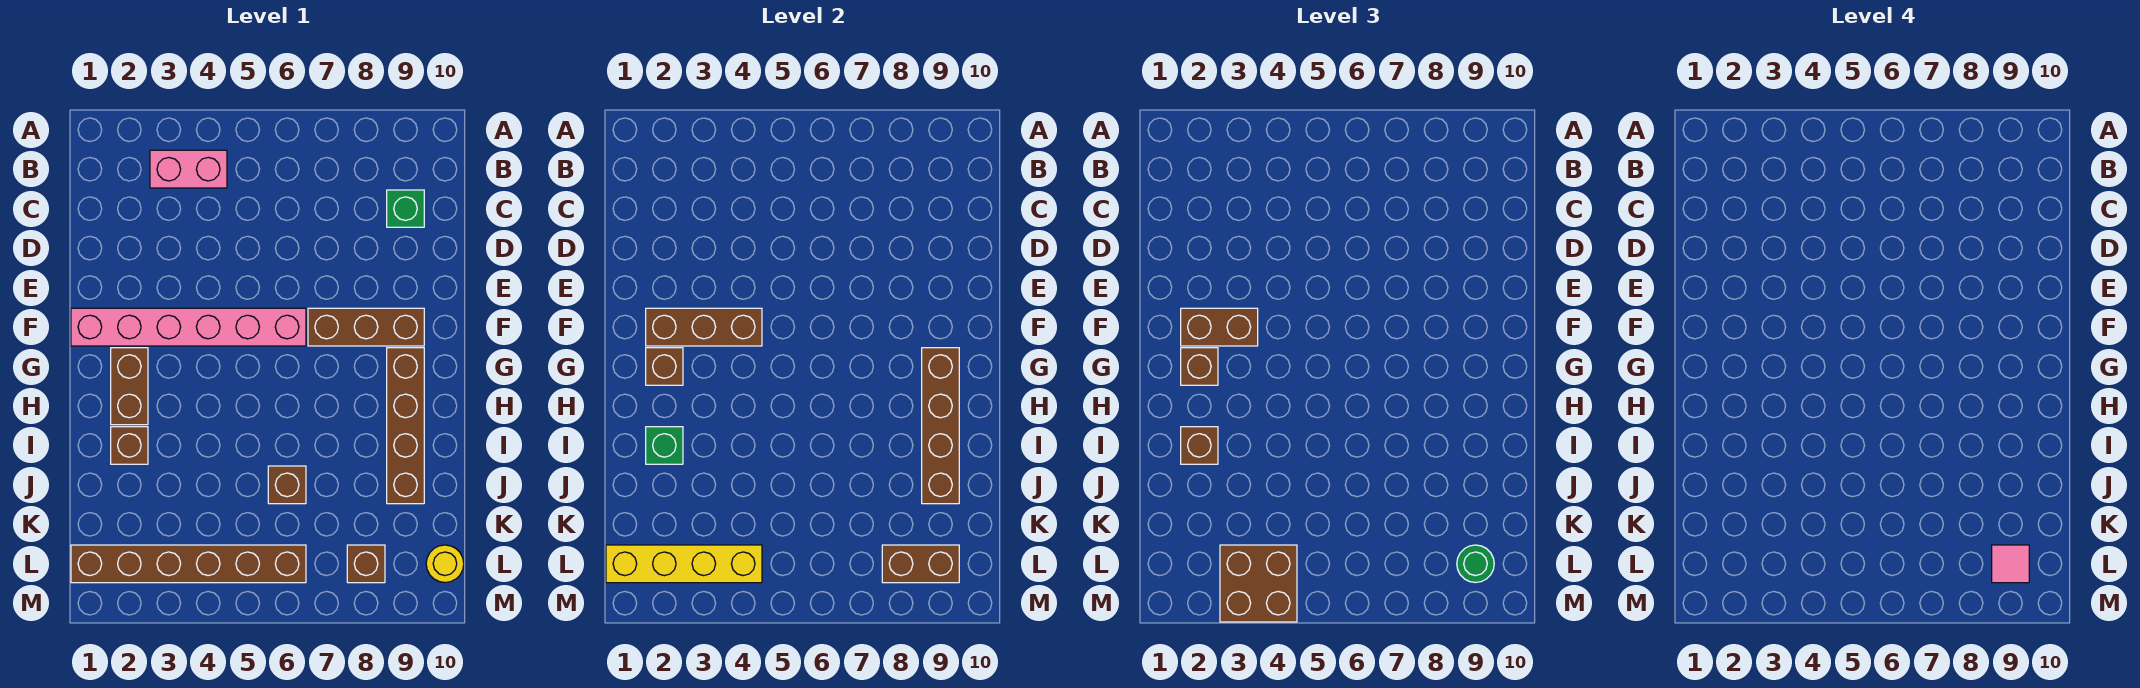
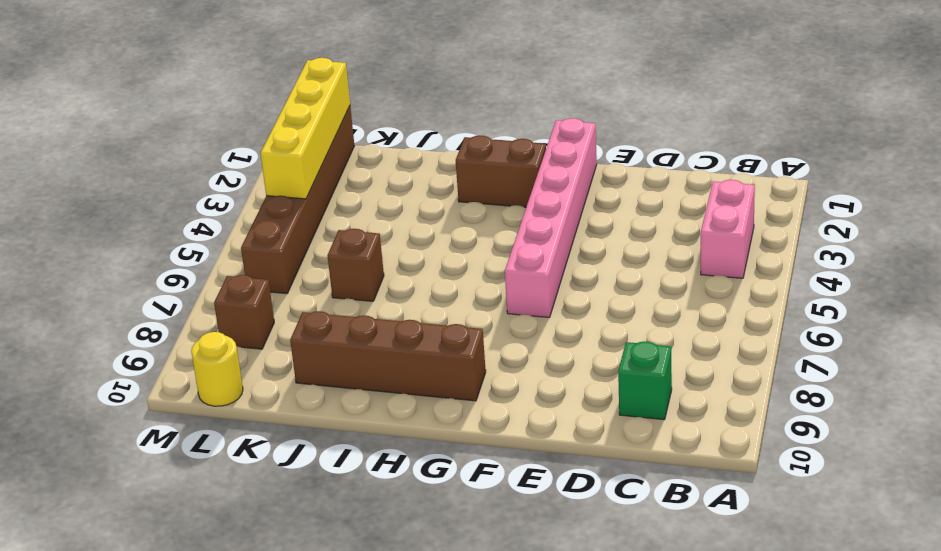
none -> brown brick F7:F9 level 1
none -> brown brick I2 level 1
none -> brown brick F2:F4 level 2

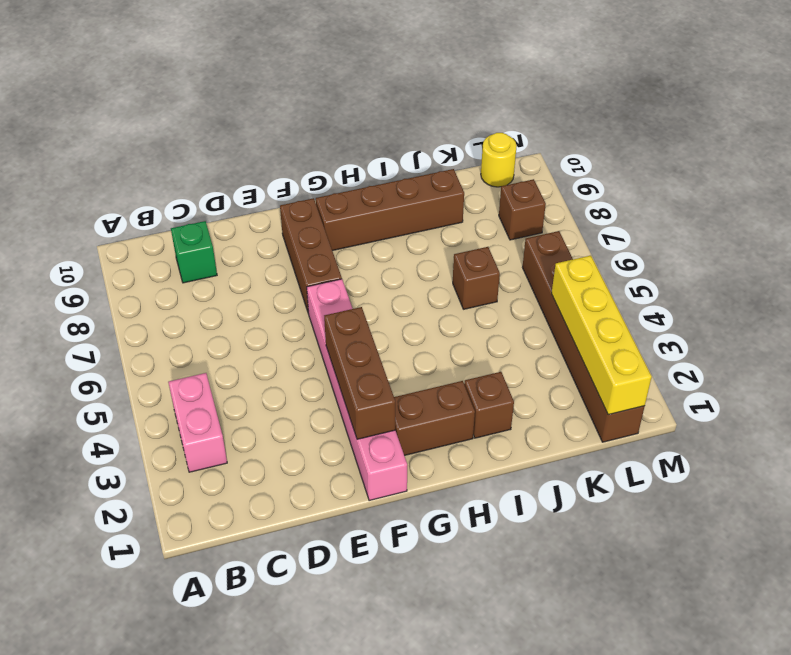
none -> brown brick G2 level 2
none -> brown brick G9:J9 level 2
none -> green brick I2 level 2

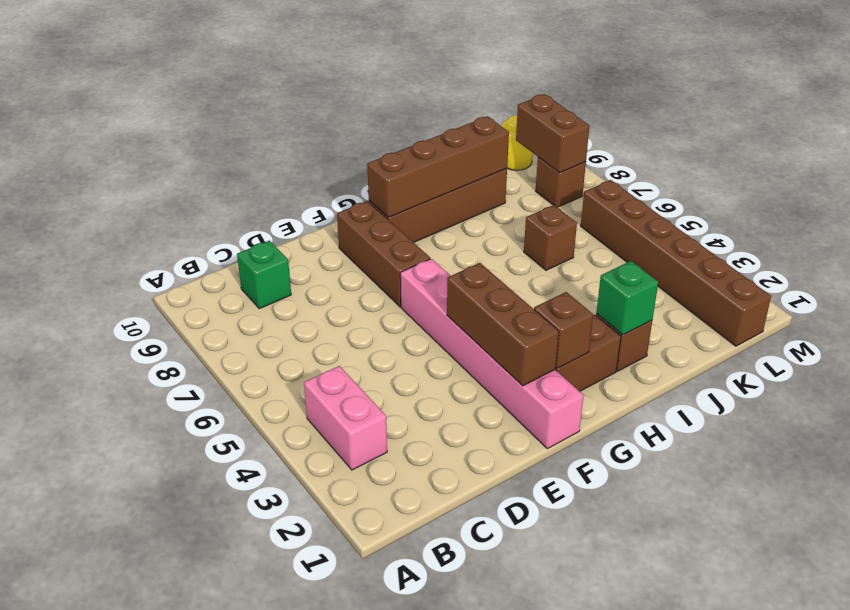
none -> yellow brick L1:L4 level 2
none -> brown brick F2:F3 level 3
none -> brown brick G2 level 3

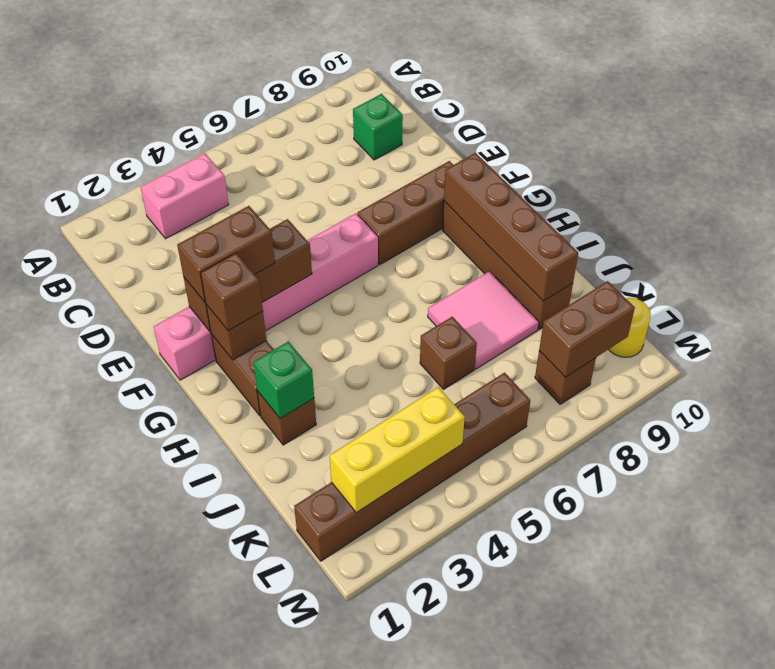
pink tile I7:J8 level 1 -> none
yellow brick L2:L4 level 2 -> yellow brick L1:L4 level 2
none -> brown brick I2 level 3
none -> brown brick L3:M4 level 3
none -> green round brick L9 level 3

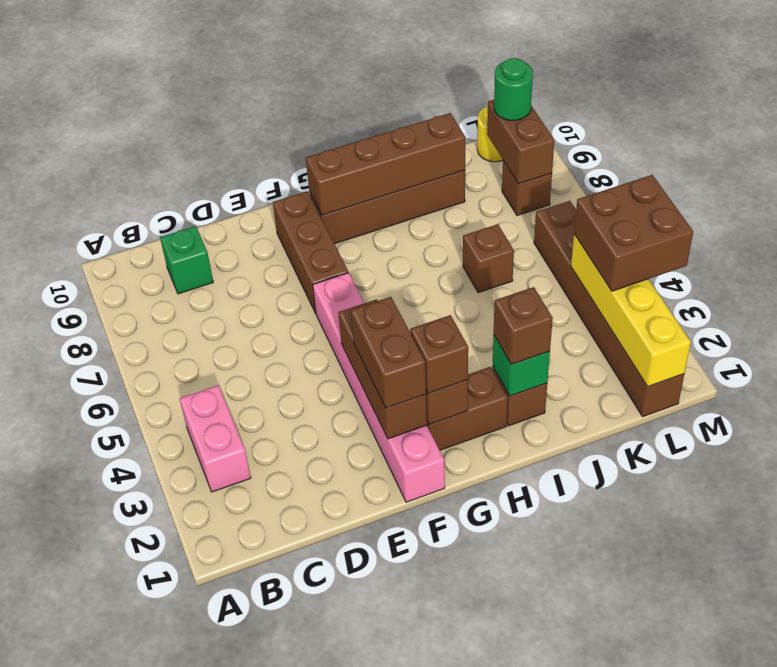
none -> pink tile L9 level 4

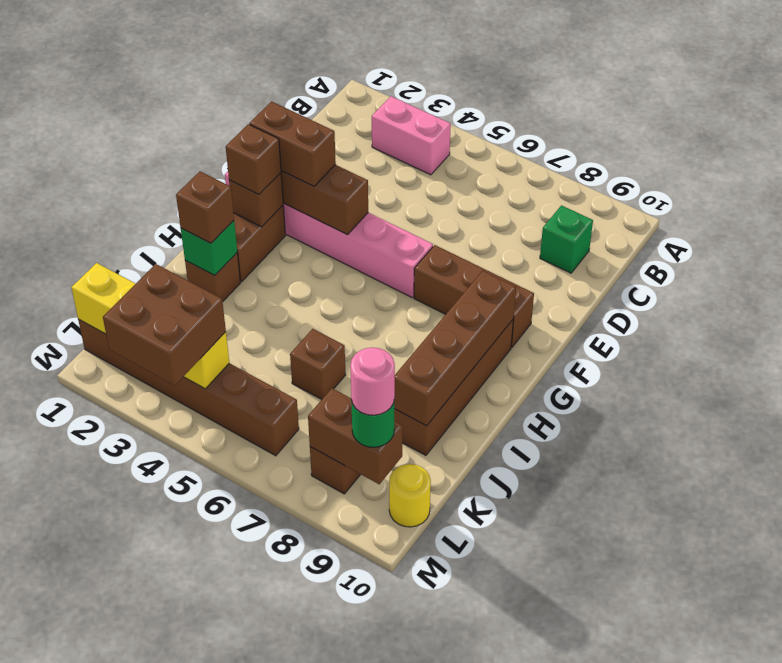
pink round brick L9 level 4 -> pink tile L9 level 4

